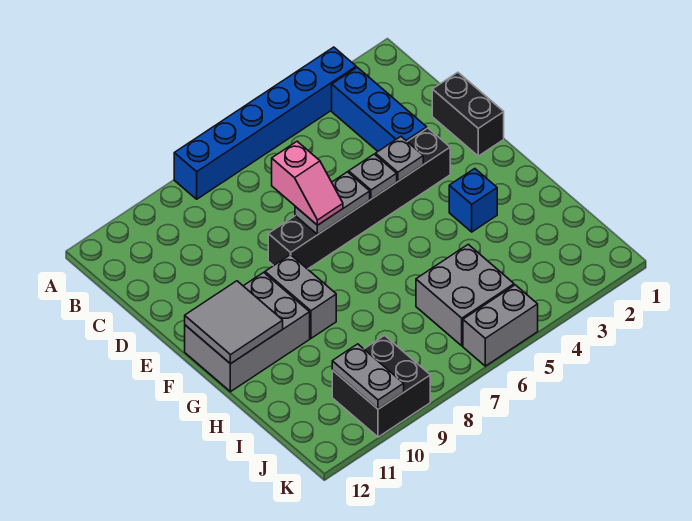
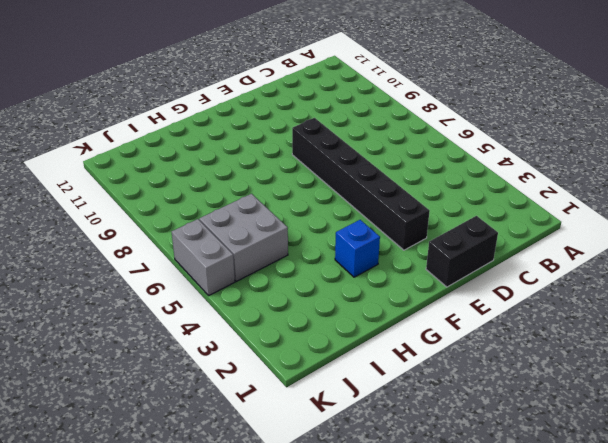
none -> blue brick A3:A8 level 1
none -> blue brick B3:D3 level 1
none -> grey brick F9:G9 level 1

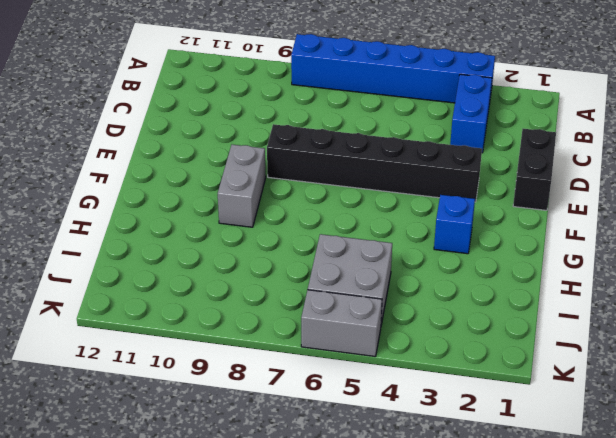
blue brick B3:C3 level 1 -> blue brick B3:D3 level 1
none -> grey brick F10:G12 level 1
none -> black brick J9:K10 level 1
none -> grey plate E4 level 2

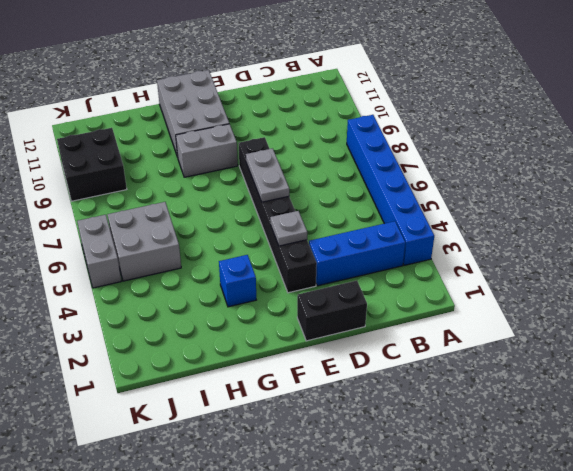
none -> grey plate E5 level 2
none -> grey tile F11:G12 level 2
none -> grey plate J10:K10 level 2

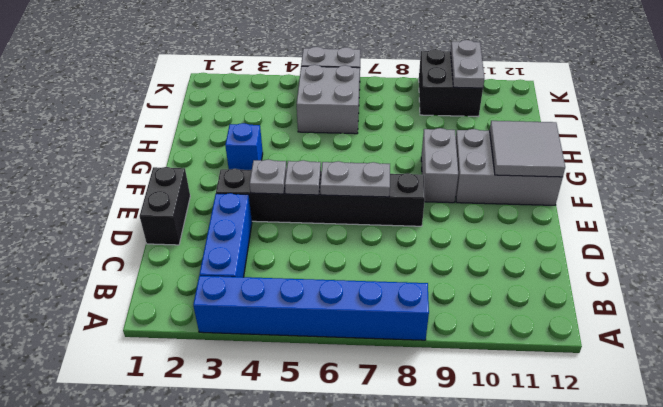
none -> pink slope D7:E7 level 3 top D

